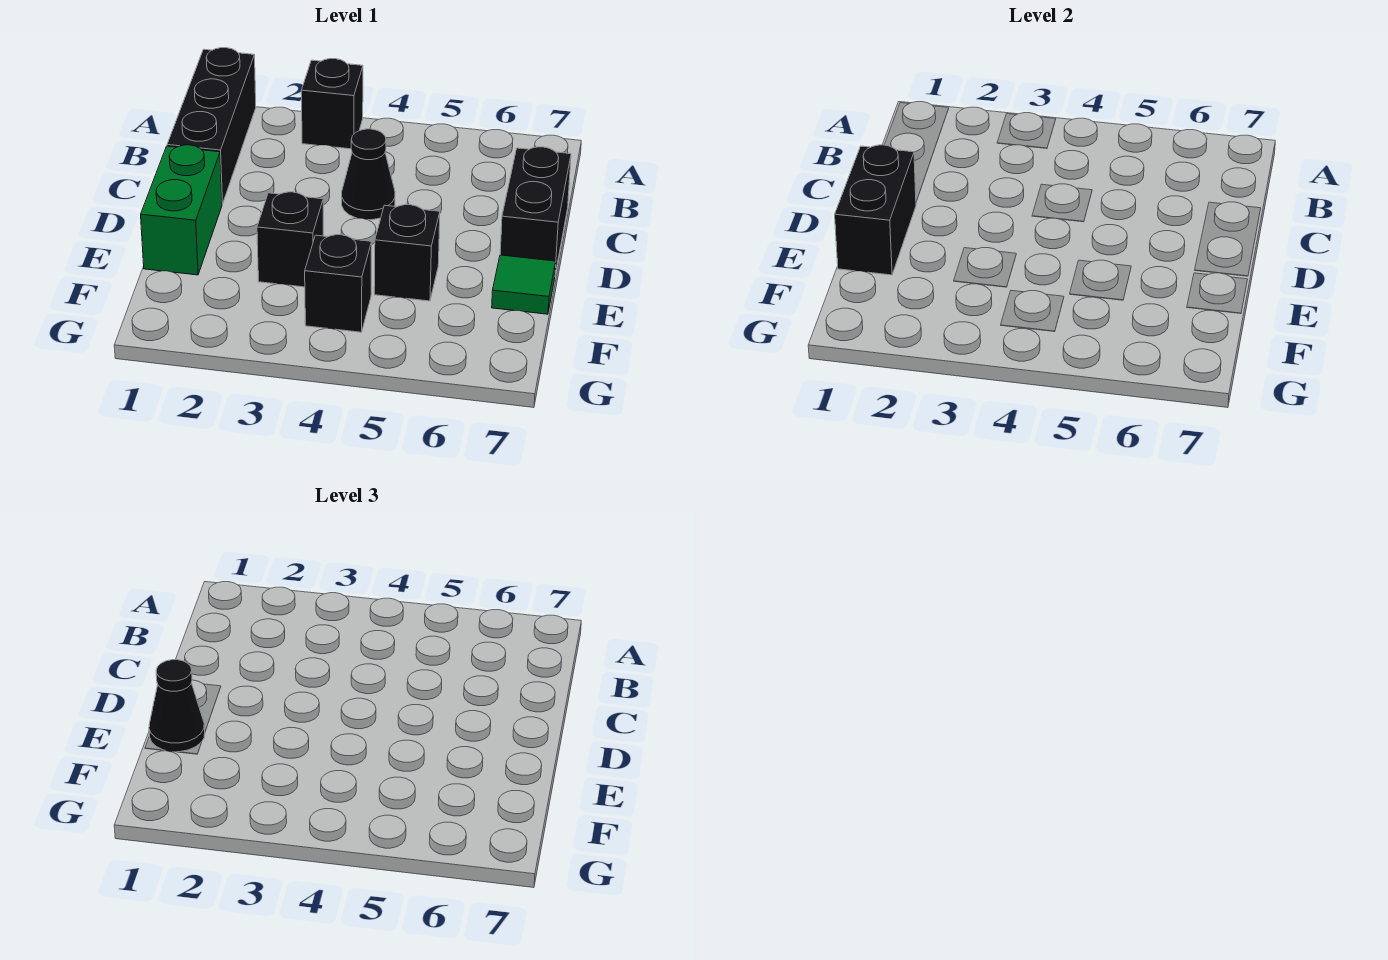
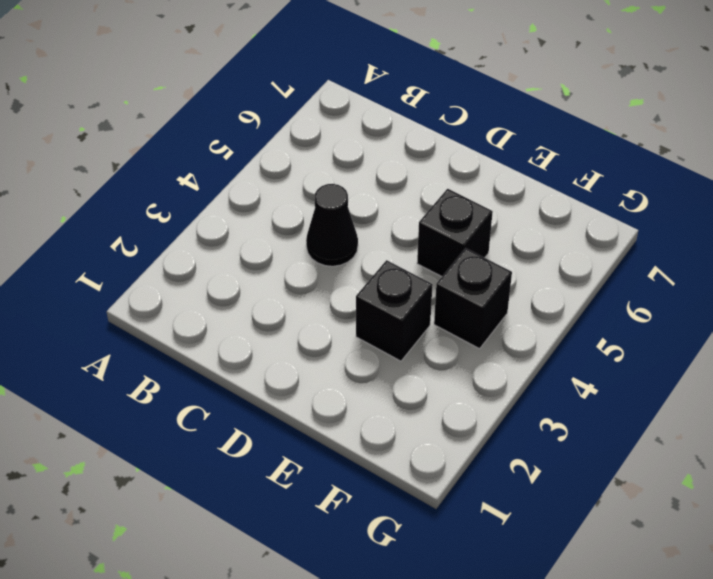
none -> black brick A1:C1 level 1
none -> black brick A3 level 1

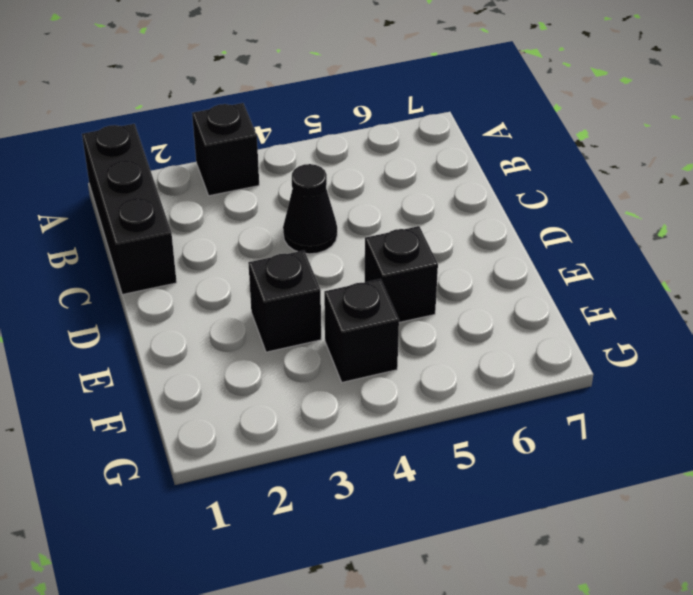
none -> black brick C7:D7 level 1
none -> green brick D1:E1 level 1

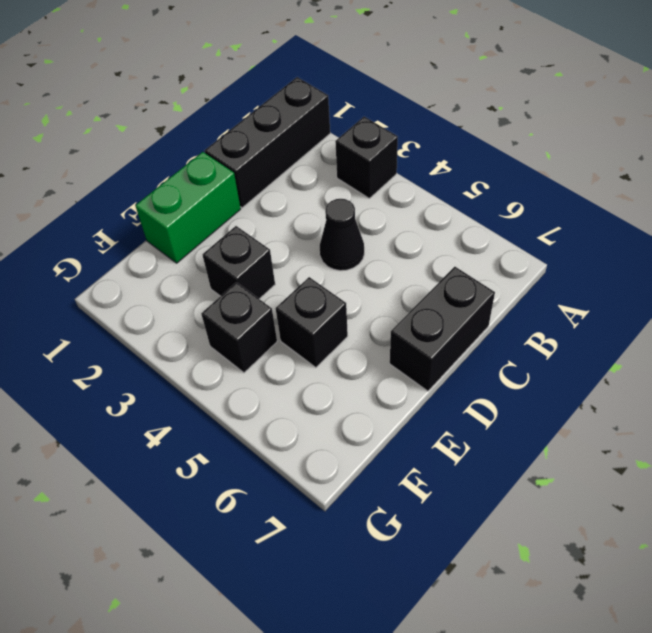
none -> green tile E7 level 1
none -> black brick D1:E1 level 2

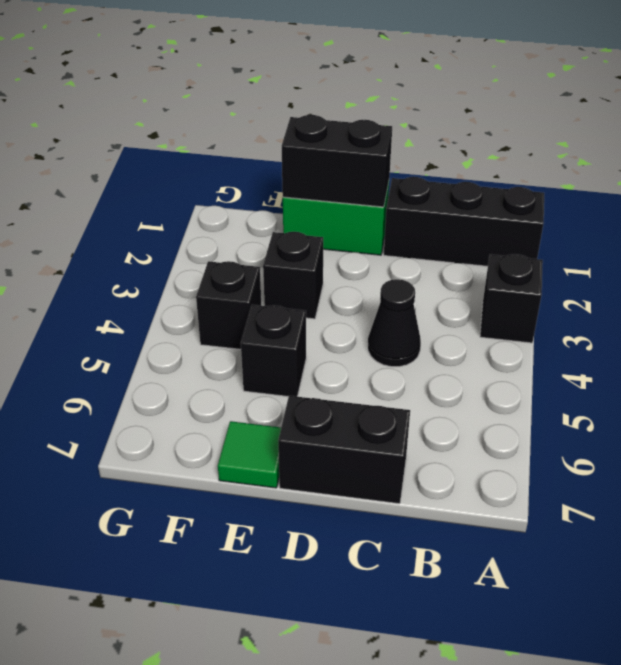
none -> black cone E1 level 3

